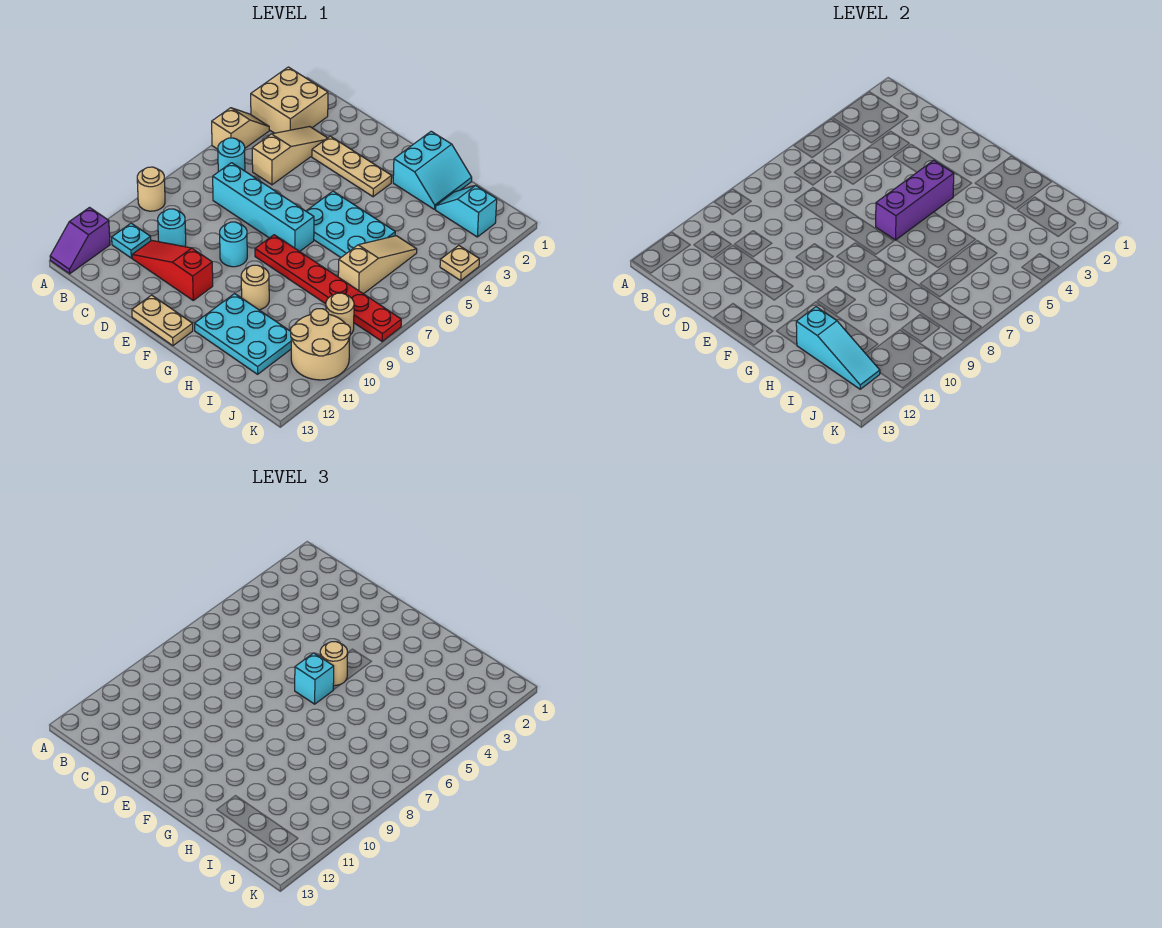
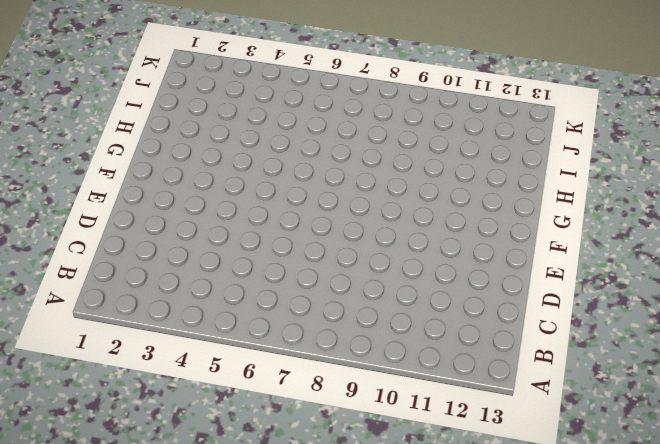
none -> tan brick A2:B3 level 1
none -> tan slope A4:A5 level 1 top 5
none -> tan round brick A9 level 1

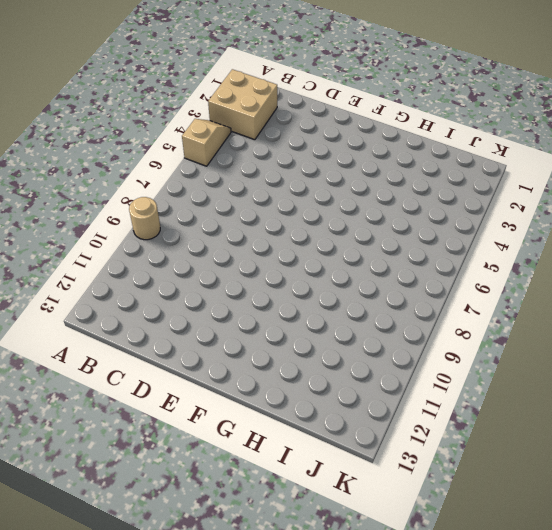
none -> purple slope A12:A13 level 1 top 12
none -> cyan round brick B6 level 1
none -> cyan plate B11 level 1

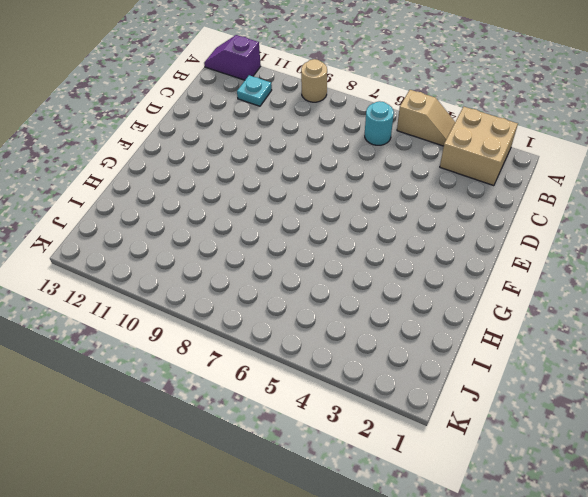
none -> tan slope C3:C5 level 1 top 5
none -> cyan brick C7:F7 level 1
none -> cyan round brick C10 level 1

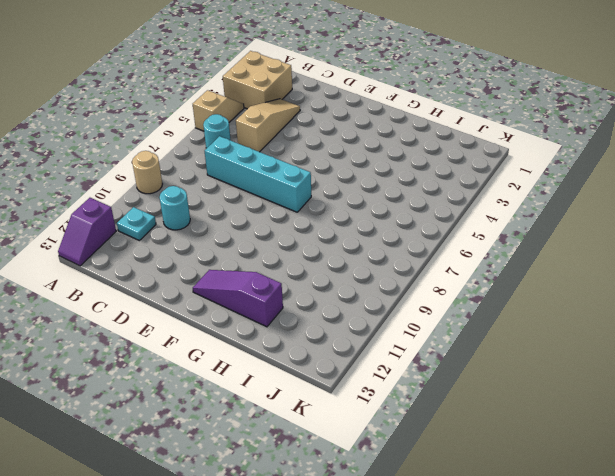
purple slope F12:H12 level 1 top H -> cyan plate G11:I12 level 1
none -> red slope C11:E11 level 1 top E
none -> tan plate D3:F3 level 1
none -> cyan round brick E9 level 1

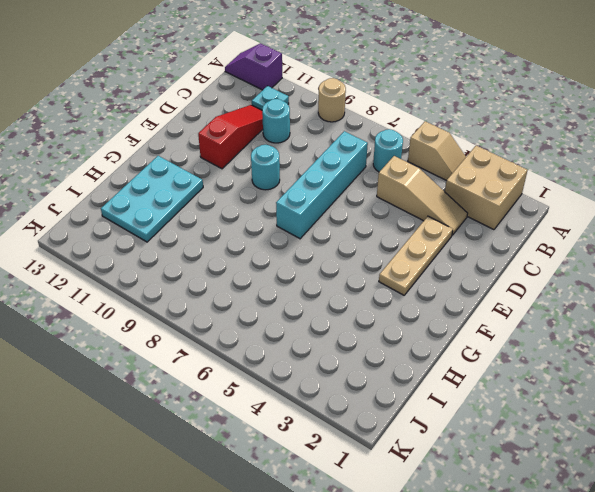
none -> tan plate E13:F13 level 1
none -> cyan plate F5:H6 level 1
none -> red plate F8:K8 level 1

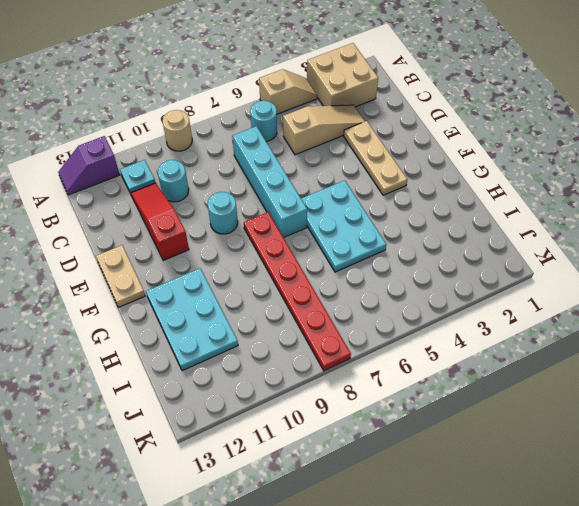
none -> cyan slope G1:H2 level 1 top G
none -> tan round brick G10 level 1
none -> cyan slope I2:J2 level 1 top J

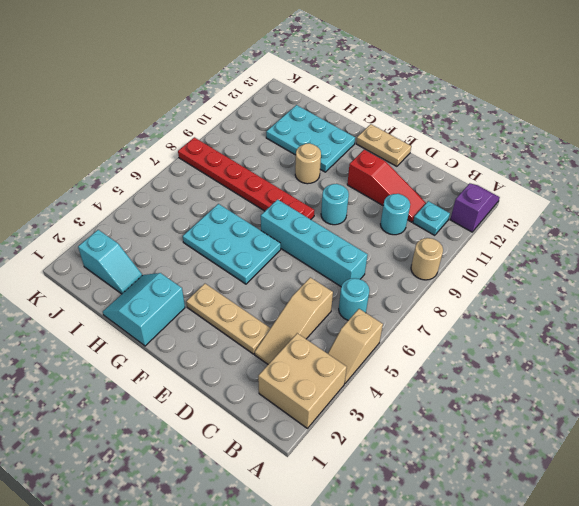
none -> tan slope I5:I7 level 1 top 7
none -> tan round brick J9 level 1
none -> tan round brick J10:K11 level 1

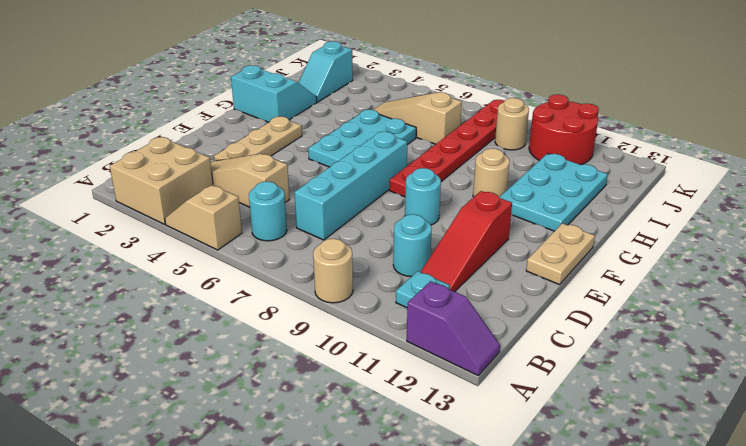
red round brick J10:K11 level 1 -> tan round brick J10:K11 level 1
none -> tan plate K4 level 1
none -> purple brick F4:F6 level 2
none -> cyan slope H12:J12 level 2 top H

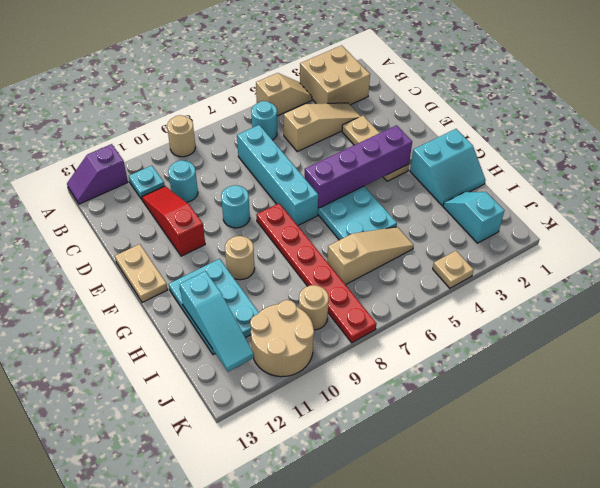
purple brick F3:F6 level 2 -> purple brick F4:F6 level 2
none -> tan round brick F5 level 3
none -> cyan brick F6 level 3

